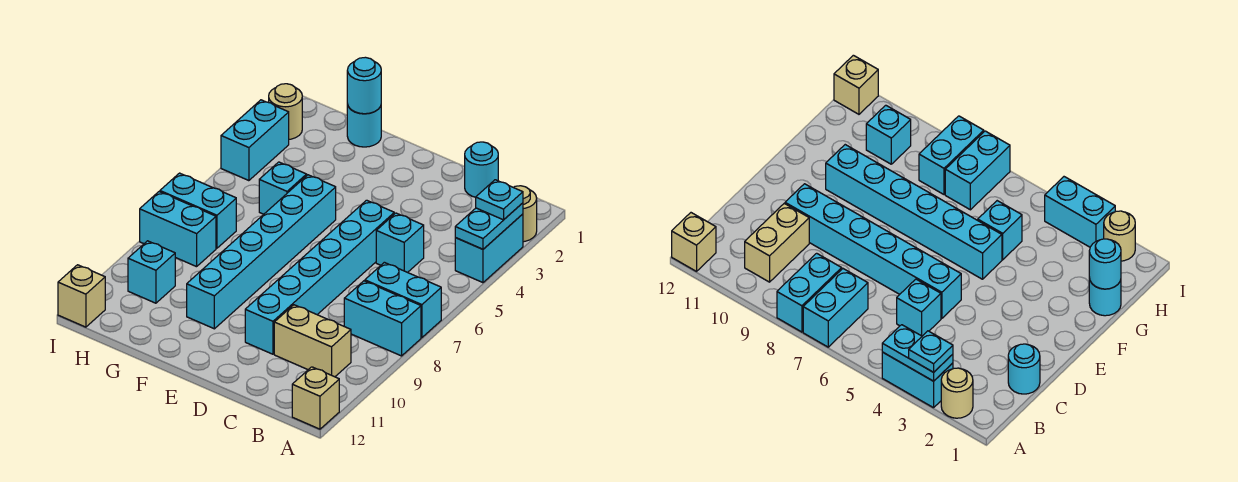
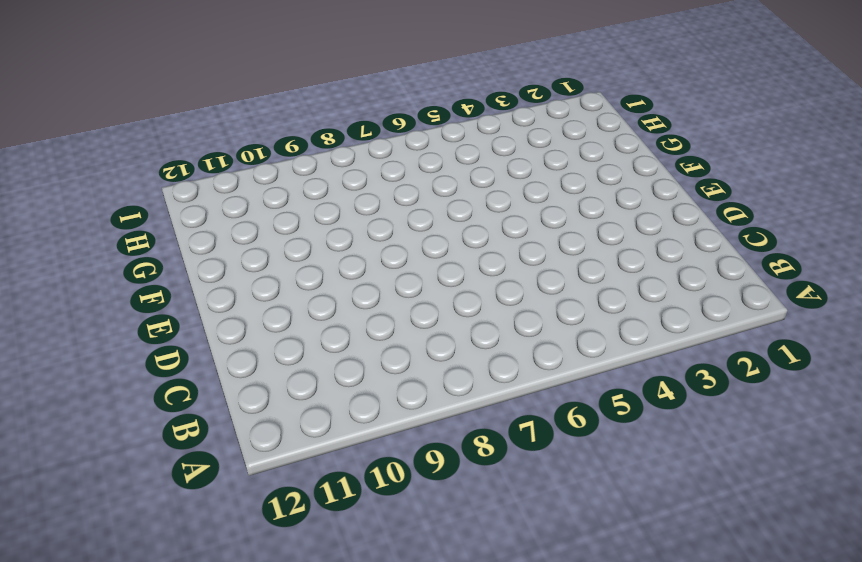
none -> tan round brick A2 level 1
none -> cyan brick A3:A4 level 1
none -> cyan brick A7:B7 level 1

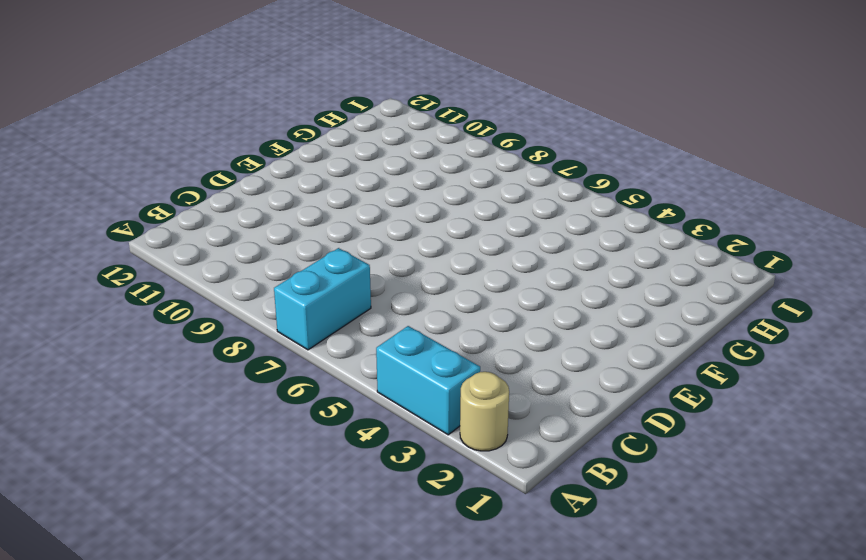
none -> cyan brick A8:B8 level 1
none -> tan brick A12 level 1
none -> tan brick B10:C10 level 1

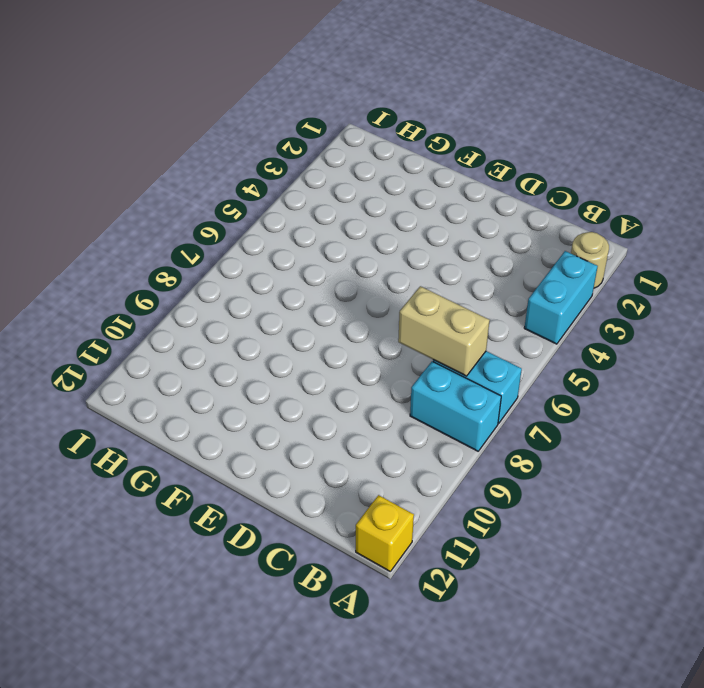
yellow brick A12 level 1 -> tan brick A12 level 1
tan brick B7:C7 level 2 -> tan brick B10:C10 level 1
none -> cyan round brick C1 level 1
none -> cyan brick C5 level 1
none -> cyan brick D5:D10 level 1

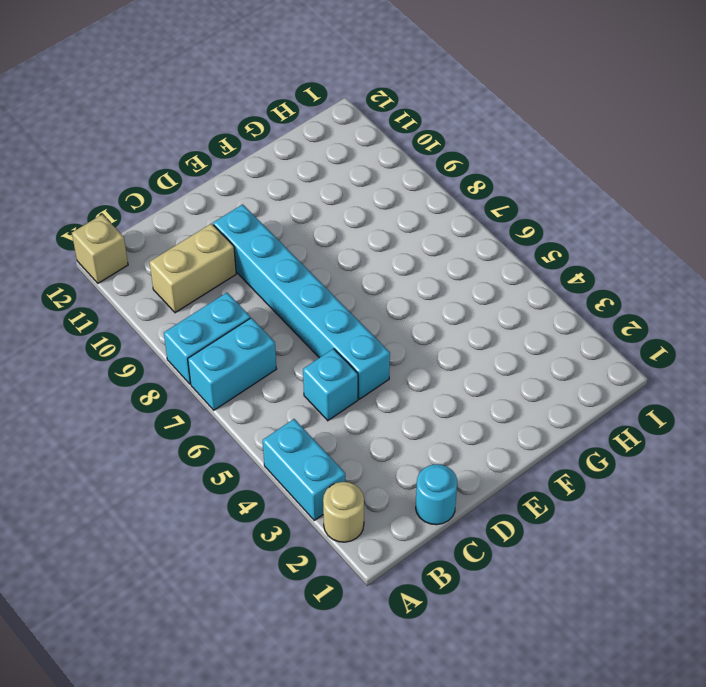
none -> cyan brick F5:F10 level 1
none -> cyan round brick G1 level 1
none -> cyan brick G5 level 1

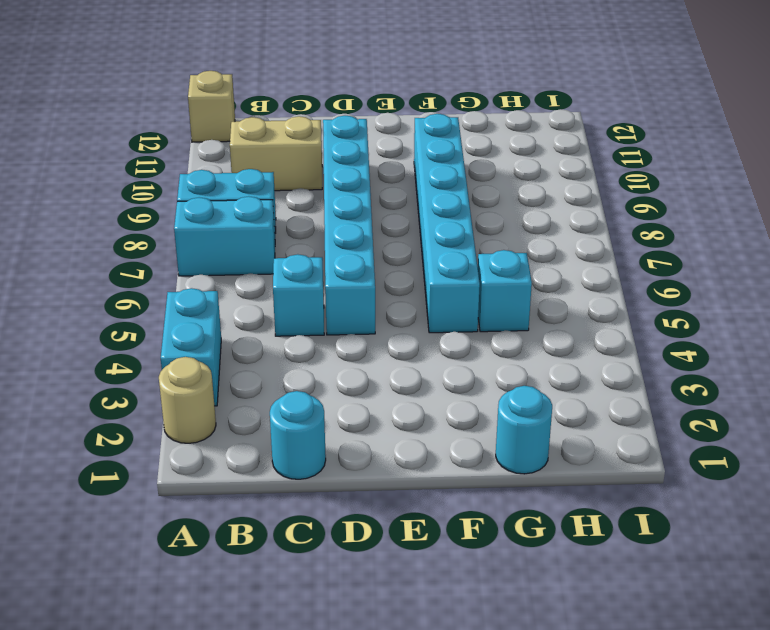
none -> cyan brick H7:I7 level 1
none -> cyan brick H8:I8 level 1
none -> cyan brick H10 level 1

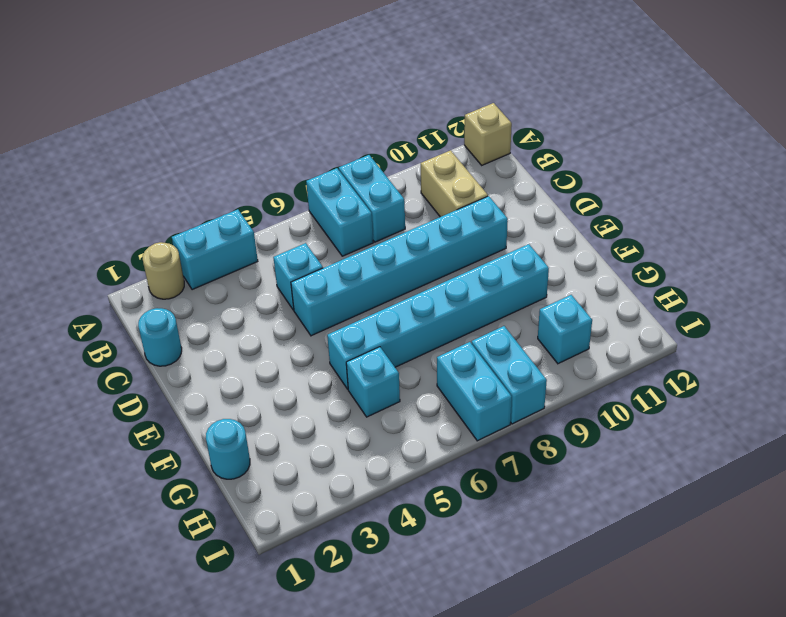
none -> tan round brick I2 level 1
none -> cyan brick I3:I4 level 1
none -> tan brick I12 level 1

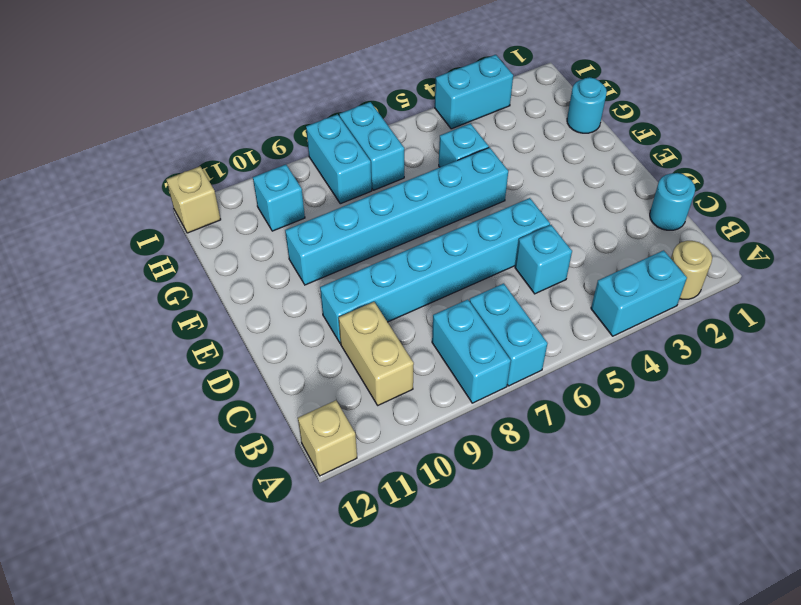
none -> tan round brick I2 level 1
none -> cyan plate A3:A4 level 2
none -> cyan round brick G1 level 2

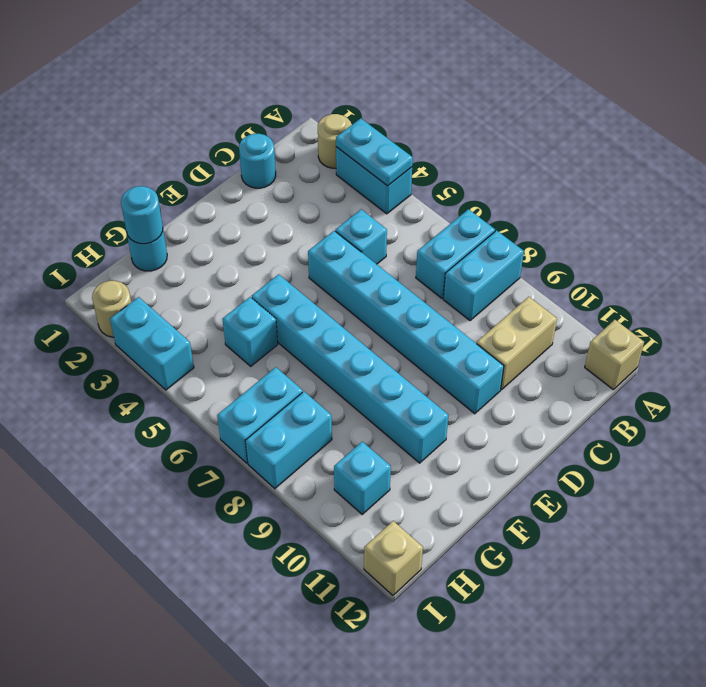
none -> cyan plate A3 level 3

